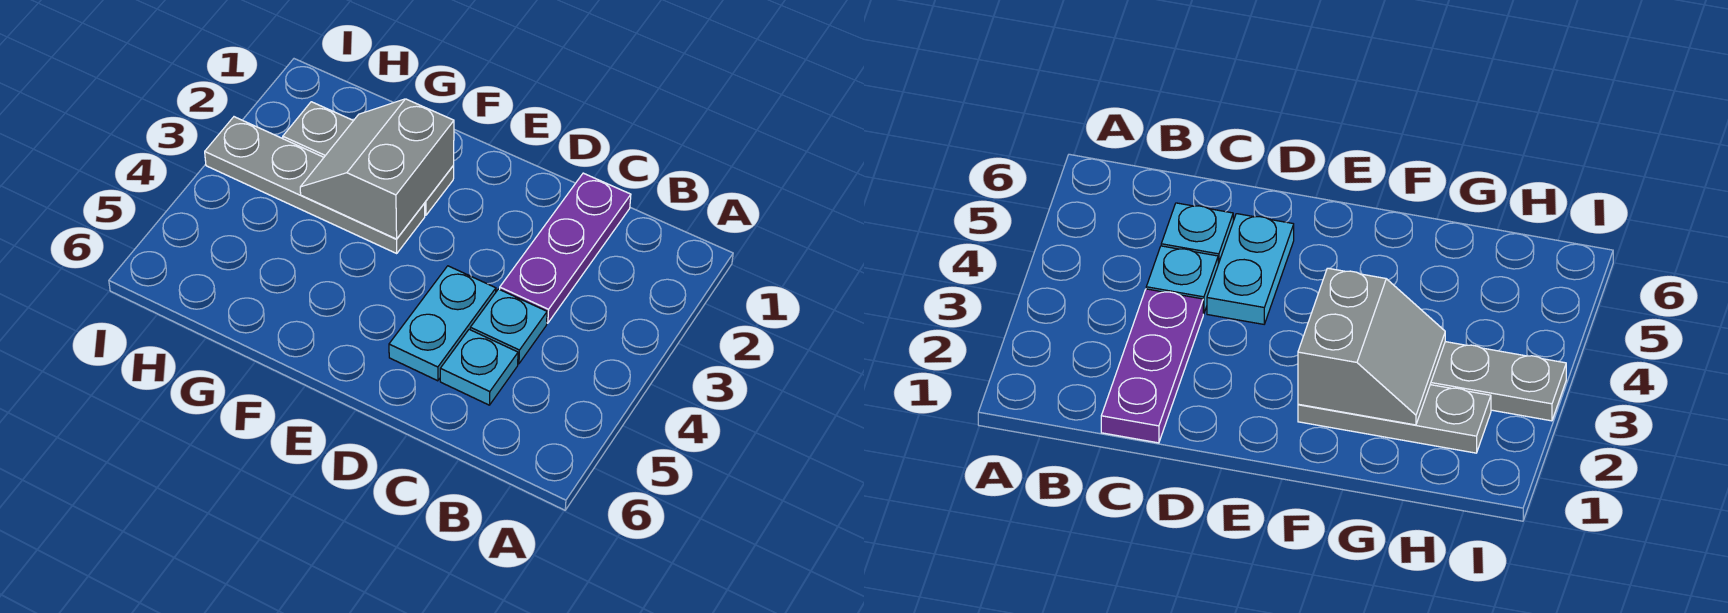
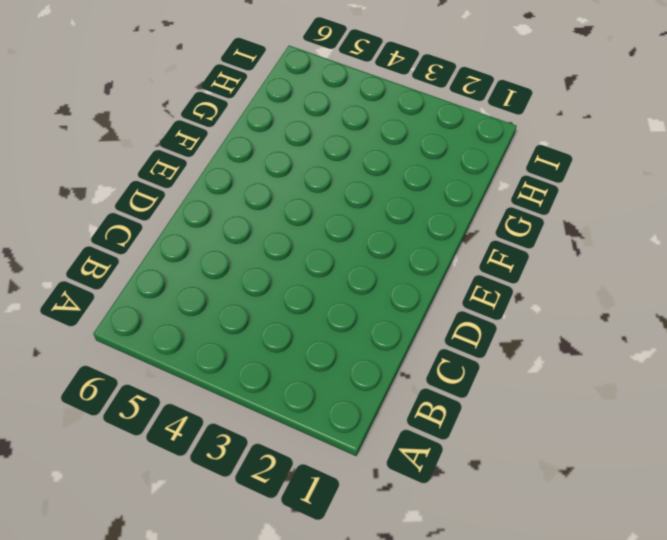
none -> purple plate C1:C3 level 1
none -> cyan plate C4 level 1

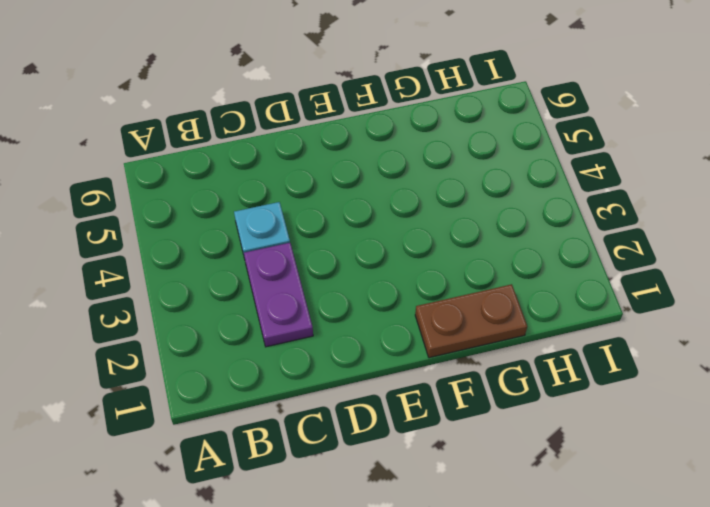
purple plate C2:C3 level 1 -> purple plate C1:C3 level 1
brown plate F1:G1 level 1 -> none
none -> cyan plate C5 level 1
none -> cyan plate D4:D5 level 1

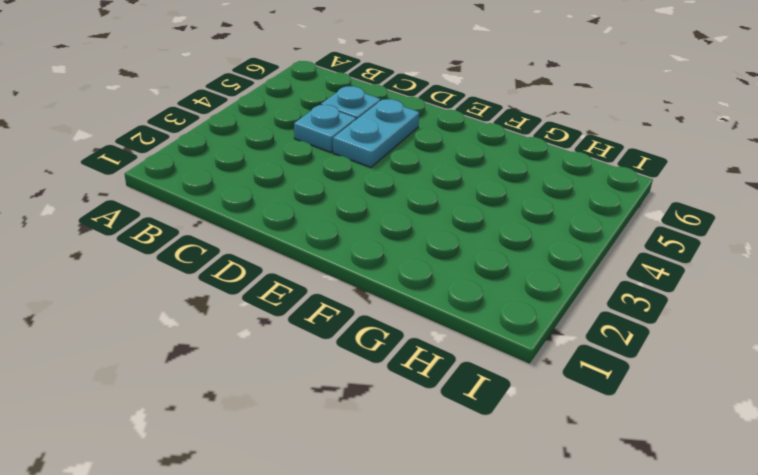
none -> purple plate C1:C3 level 1
none -> grey plate F2:H2 level 1

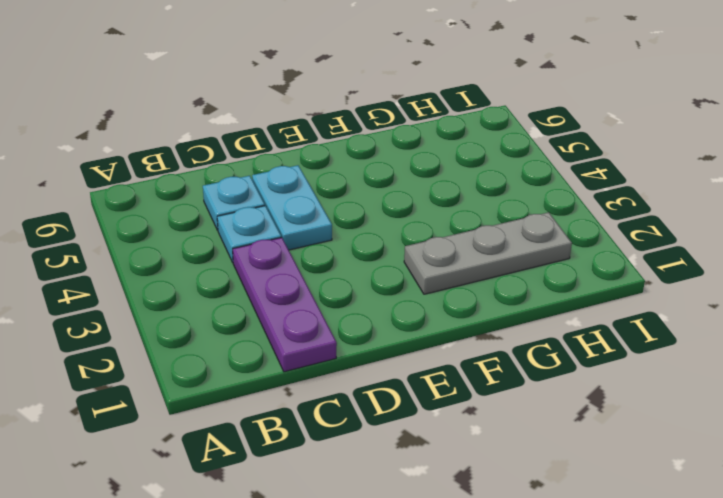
none -> grey plate F3:I3 level 1
none -> grey slope F2:G3 level 2 top F

